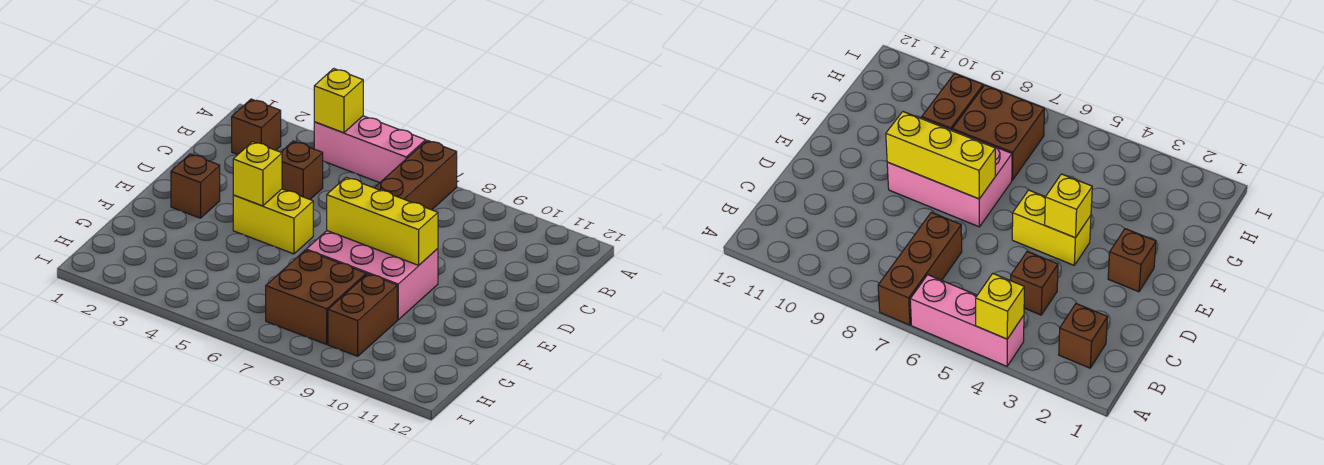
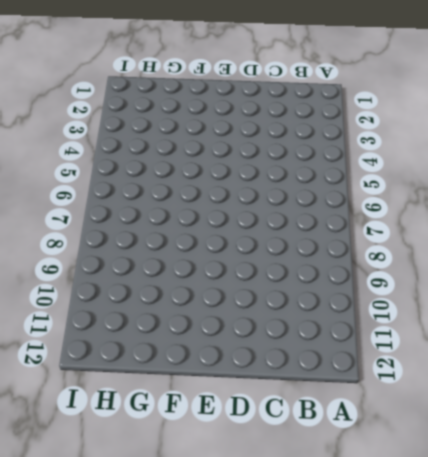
none -> pink brick A4:A6 level 1
none -> brown brick A7:C7 level 1
none -> brown brick B2 level 1

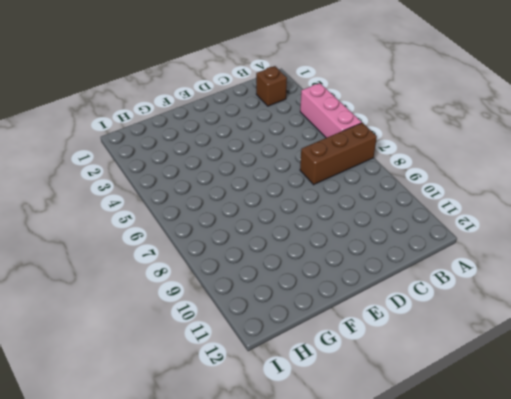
none -> brown brick C4 level 1
none -> brown brick E2 level 1
none -> yellow brick E4:E5 level 1

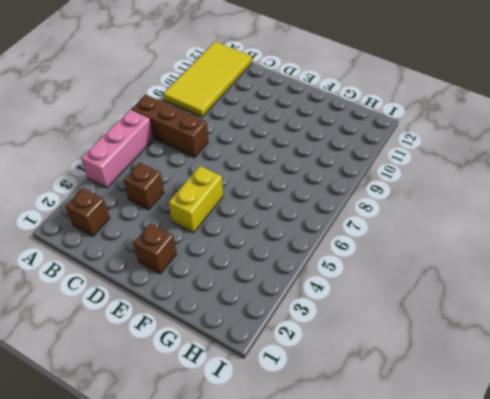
yellow tile A9:B12 level 1 -> none
none -> pink brick E7:F9 level 1
none -> brown brick G7:H8 level 1
none -> brown brick G9:H9 level 1

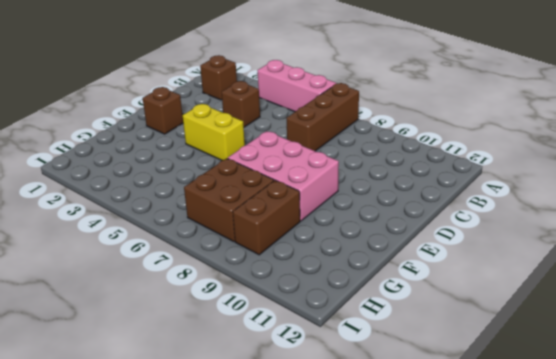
none -> yellow brick A4 level 2
none -> yellow brick E4 level 2
none -> yellow brick E7:E9 level 2

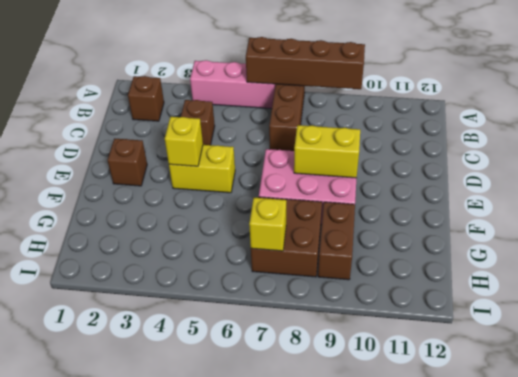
brown brick A6:A9 level 2 -> none
yellow brick E8:E9 level 2 -> yellow brick E7:E9 level 2
yellow brick H7 level 2 -> yellow brick A4 level 2

